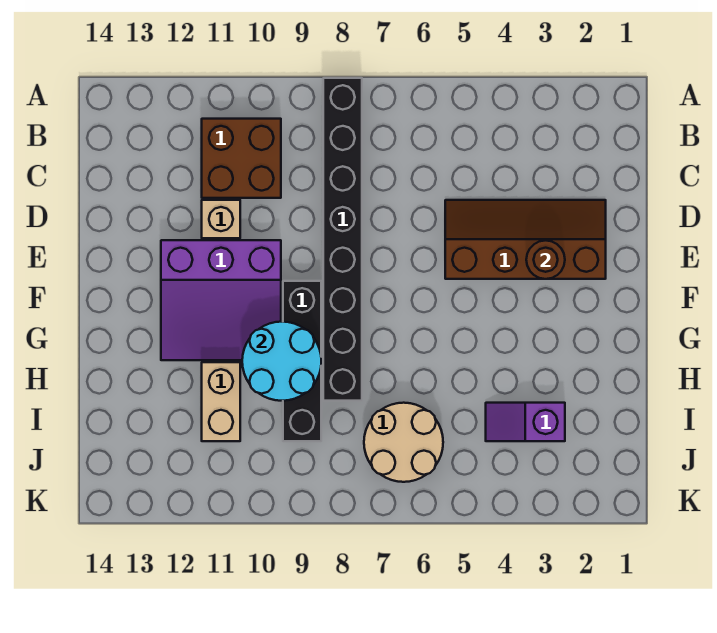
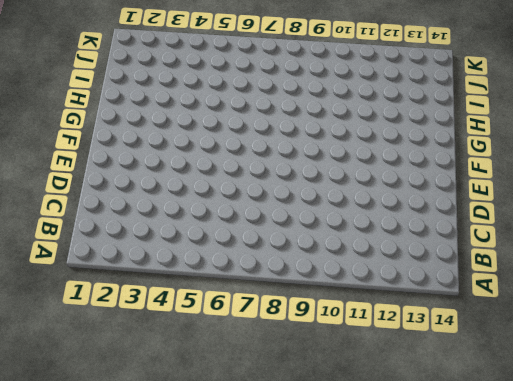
none -> black brick A8:H8 level 1
none -> brown brick B10:C11 level 1

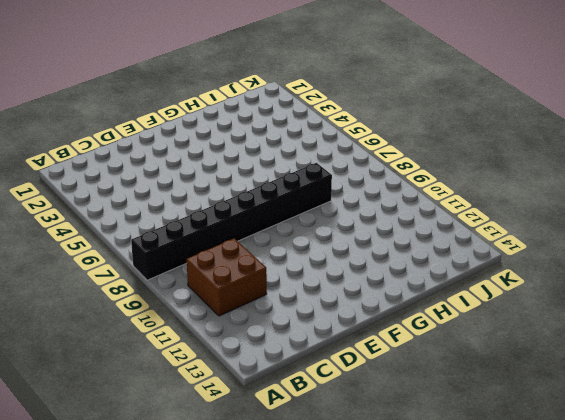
none -> brown slope D2:E5 level 1 top E
none -> tan brick D11 level 1

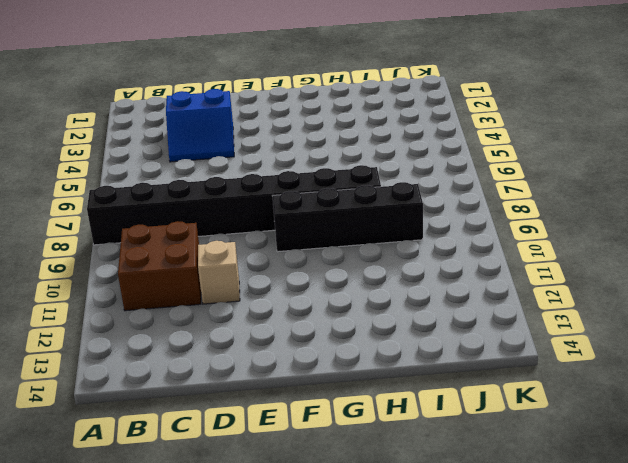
blue slope C3:D4 level 1 top 3 -> brown slope D2:E5 level 1 top E
none -> purple slope E10:G12 level 1 top E
none -> tan brick H11:I11 level 1

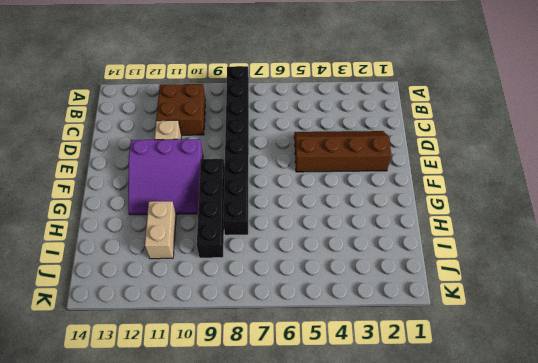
none -> purple slope I3:I4 level 1 top 3
none -> tan round brick I6:J7 level 1

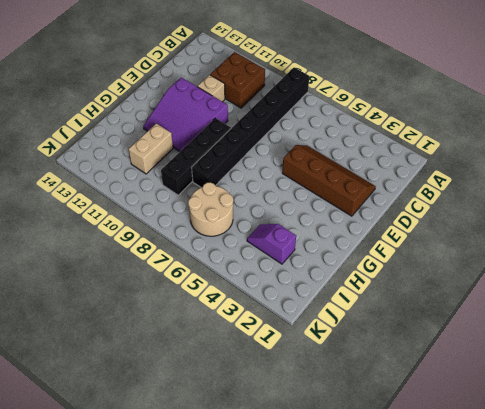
none -> brown round brick E3 level 2
none -> cyan round brick G9:H10 level 2

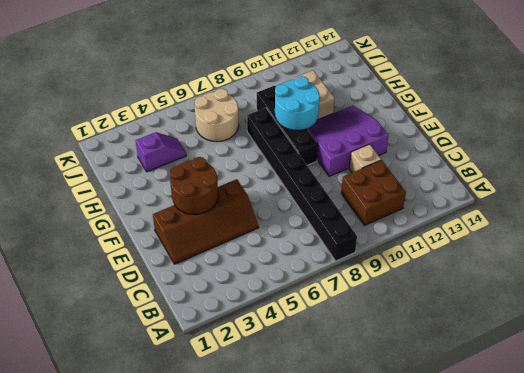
brown round brick E3:F4 level 2 -> brown round brick E3 level 2

